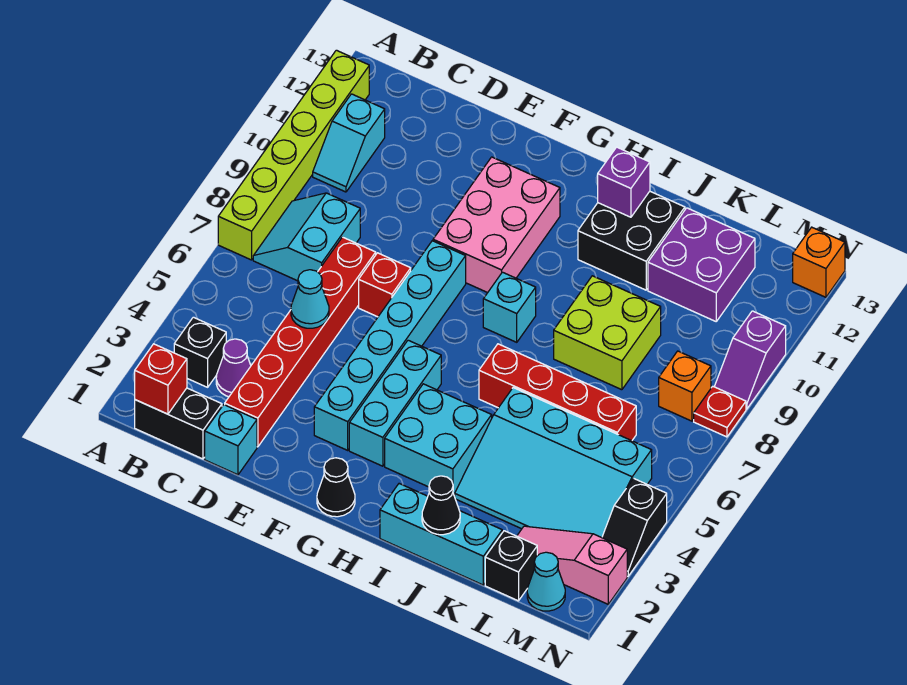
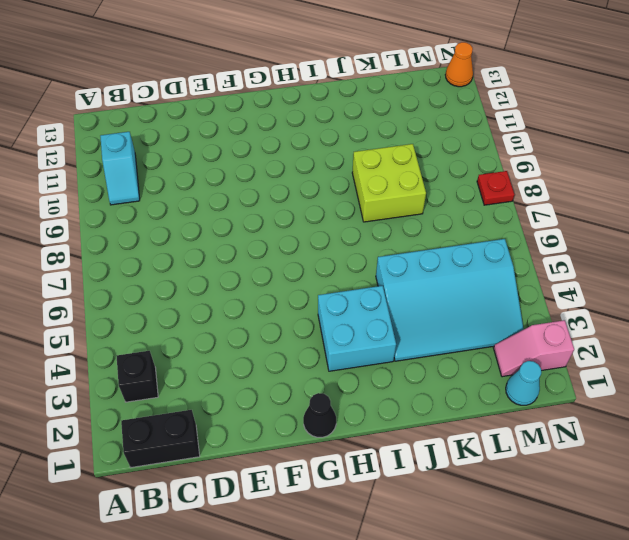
pink slope M2:N2 level 1 top N -> pink slope L2:N2 level 1 top N
orange cone N13 level 1 -> orange brick N13 level 1
none -> lime brick A7:A12 level 1
none -> cyan slope B7:C8 level 1 top C
none -> purple cone C3 level 1
none -> cyan brick D1 level 1

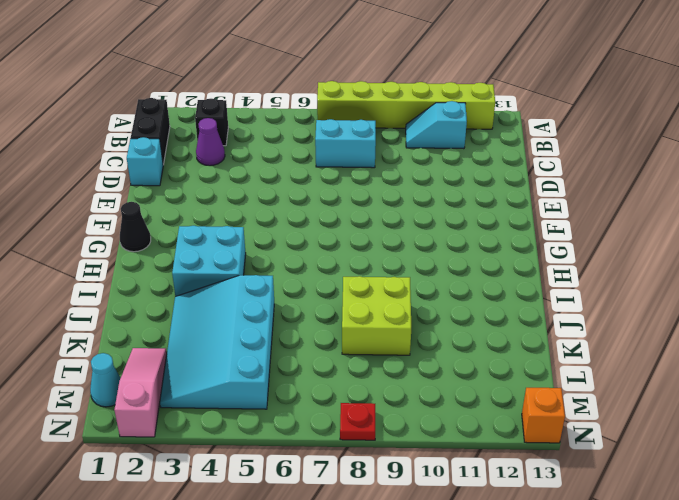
none -> red brick D2:D7 level 1
none -> red brick E7 level 1
none -> cyan brick F3:F8 level 1
none -> pink brick F9:G11 level 1

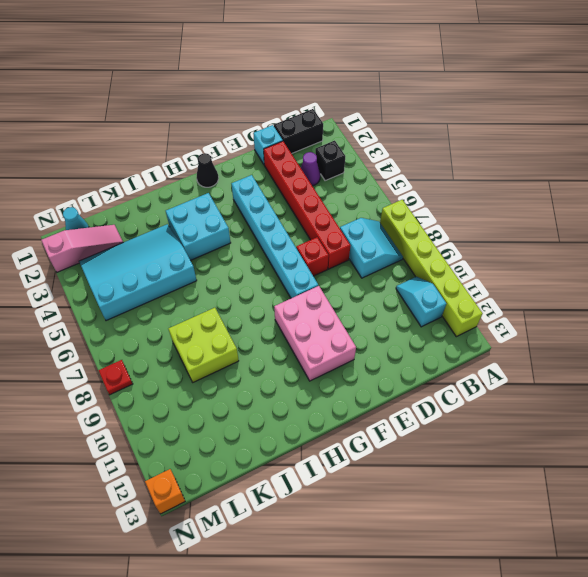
none -> cyan brick G3:G5 level 1
none -> cyan brick H8 level 1
none -> cyan brick I1:K1 level 1
none -> red brick I6:L6 level 1

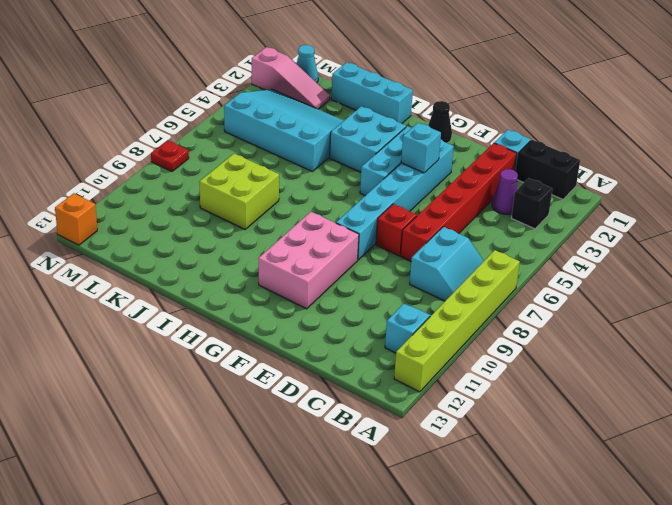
cyan brick F4 level 2 -> cyan brick H8 level 1
none -> red brick I6:L6 level 1
none -> black brick I11:J12 level 1
none -> purple brick K11:L12 level 1
none -> black brick L1 level 1

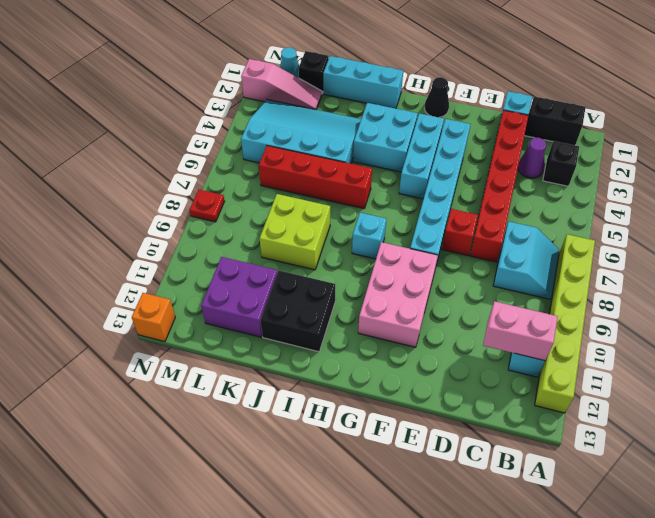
pink brick B11:C11 level 2 -> none
none -> orange brick M8 level 1
none -> black slope N3:N4 level 1 top 4
none -> purple slope N9:N10 level 1 top 10
none -> red brick B1 level 2

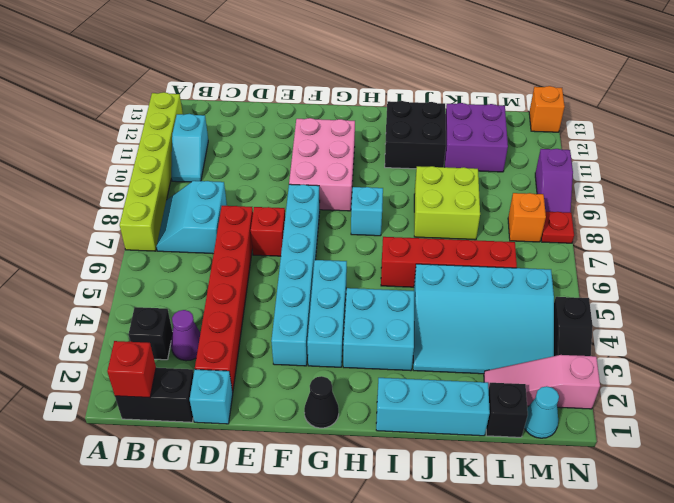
none -> cyan cone D5 level 2
none -> purple brick I12 level 2
none -> black cone J1 level 2

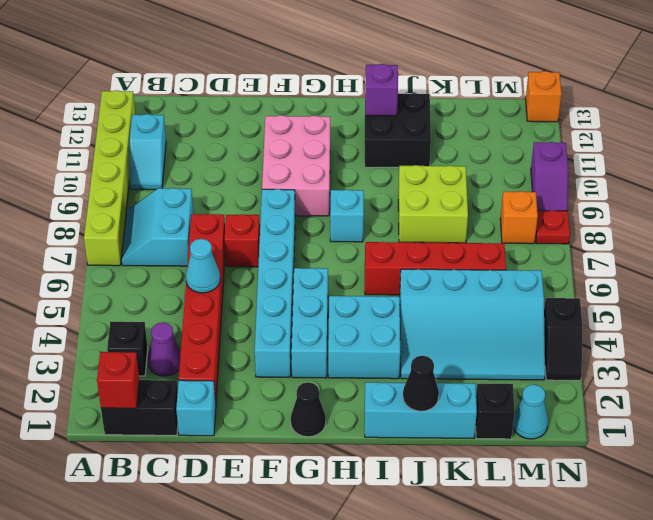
none -> purple brick K11:L12 level 1
none -> pink slope L2:N2 level 1 top N

